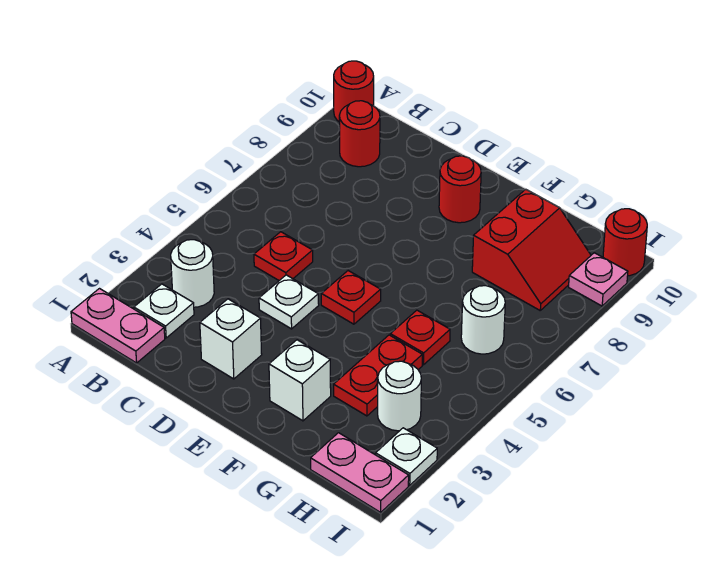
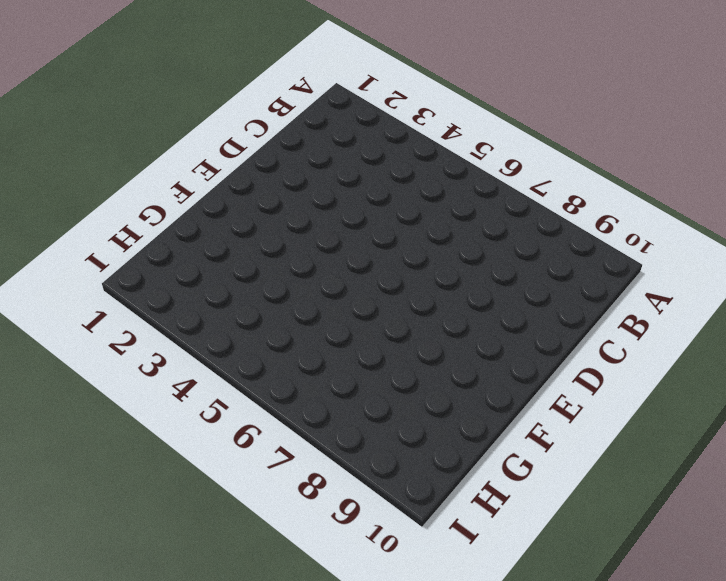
none -> pink plate A1:B1 level 1
none -> red round brick A10 level 1
none -> white plate B2 level 1

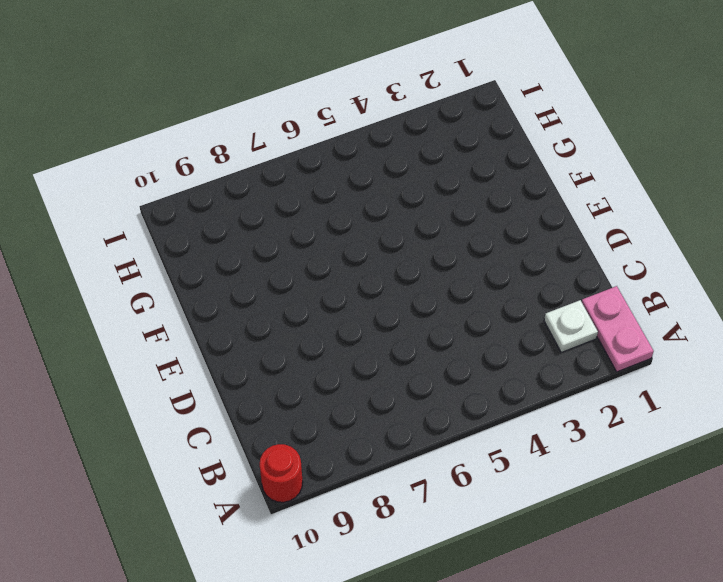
none -> white round brick B3 level 1
none -> red round brick B9 level 1
none -> red plate C5 level 1

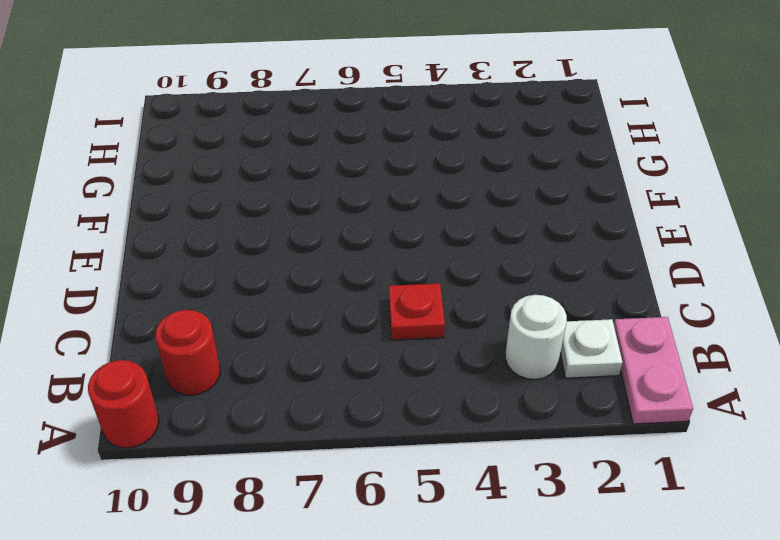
none -> white brick D2 level 1
none -> white plate D4 level 1
none -> red plate E5 level 1

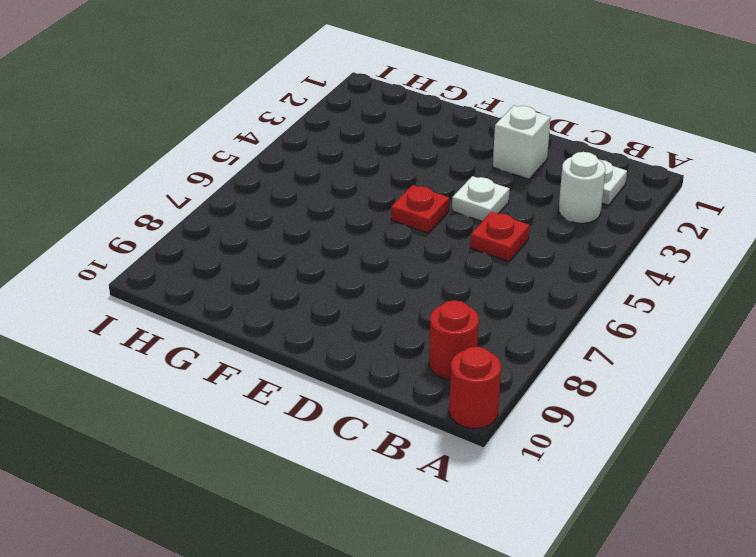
none -> pink plate A1:B1 level 1
none -> red round brick E9 level 1
none -> white brick F2 level 1

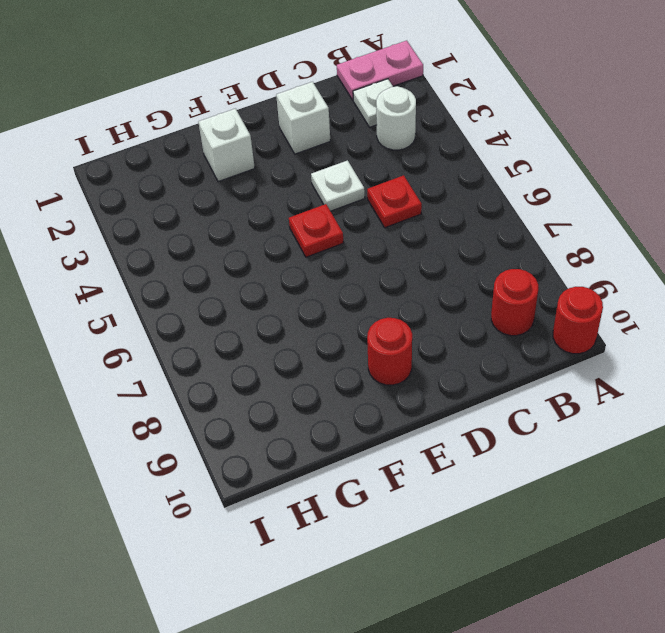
none -> red plate G3:G4 level 1
none -> red plate G5 level 1
none -> red slope G8:H9 level 1 top G

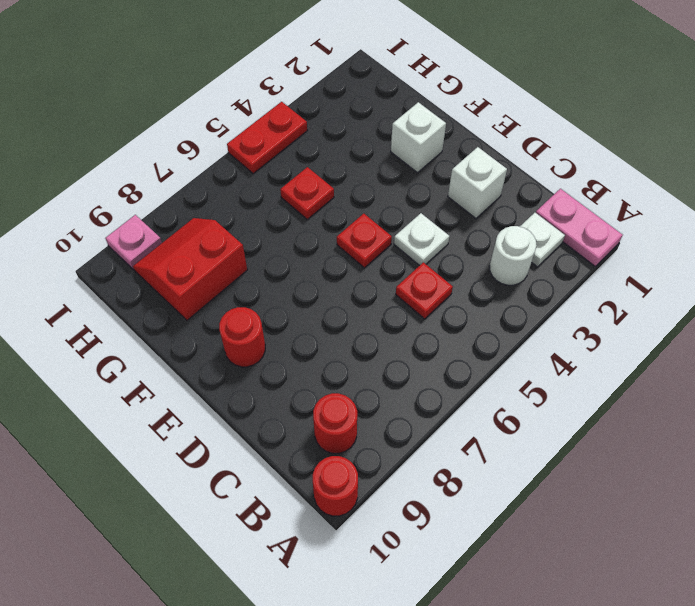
red plate I4:I5 level 1 -> red plate G3:G4 level 1
none -> pink plate H1:I1 level 1
none -> white round brick H3 level 1
none -> white round brick H6 level 1

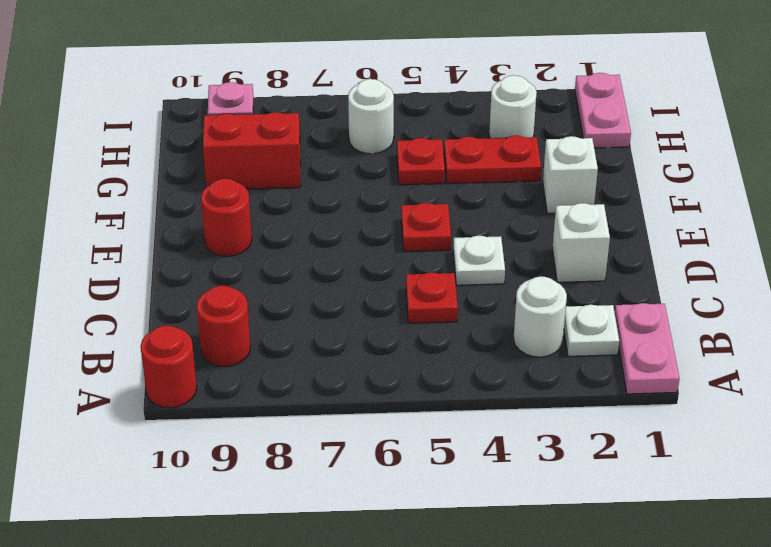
none -> white plate I2 level 1
none -> red round brick I10 level 1

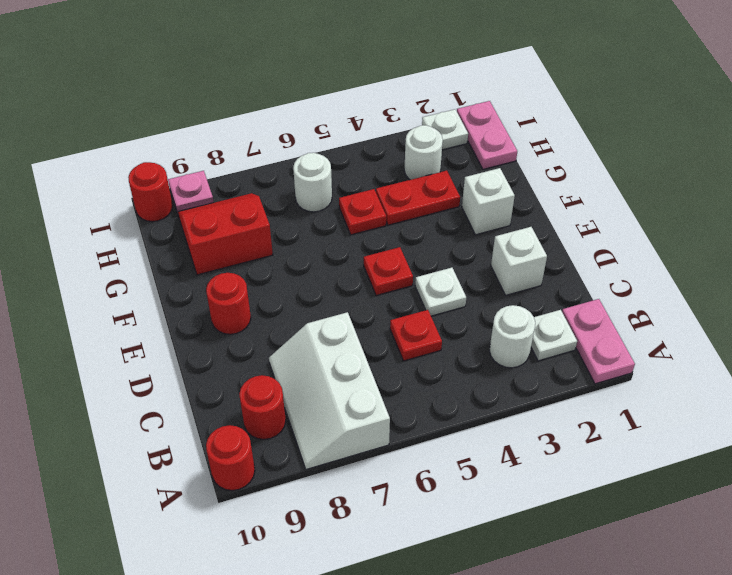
white slope A7:C8 level 1 top 7 -> none

